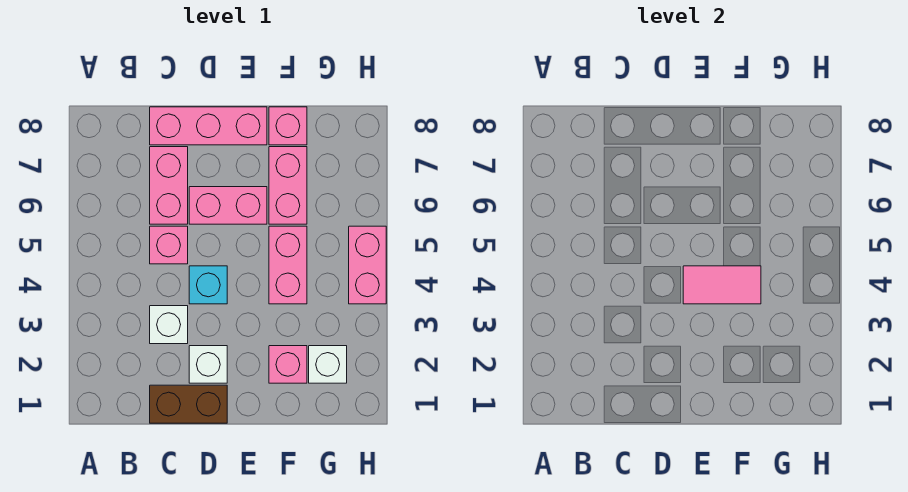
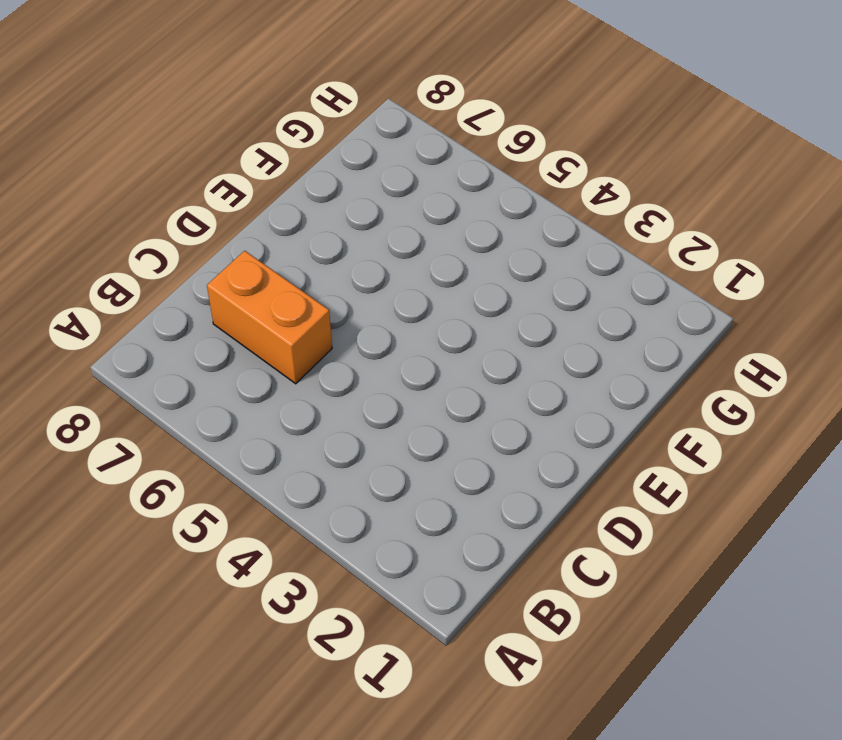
orange brick C6:C7 level 1 -> pink brick C6:C7 level 1
none -> brown brick C1:D1 level 1
none -> white brick C3 level 1
none -> pink brick C5 level 1

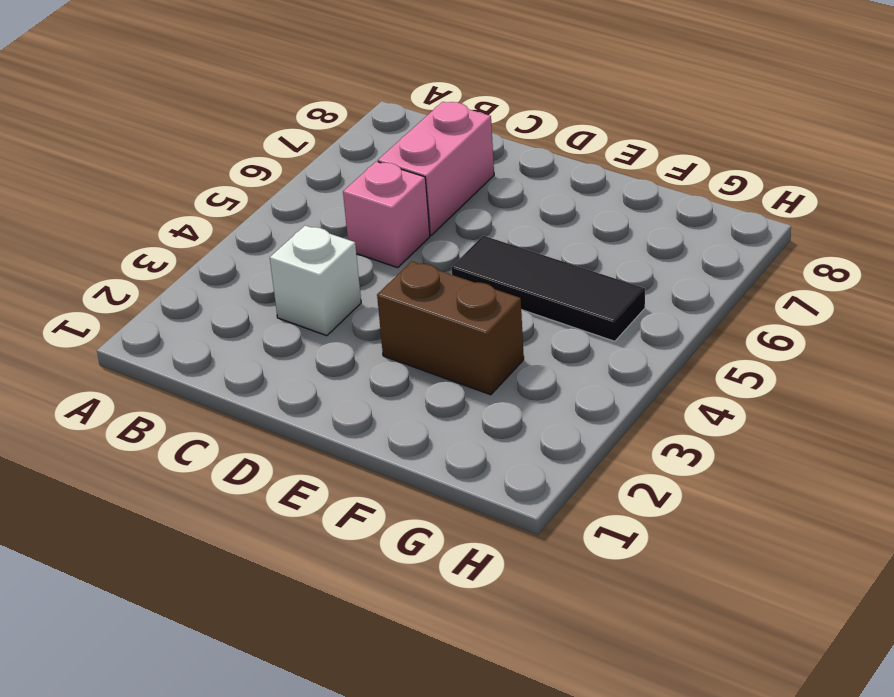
brown brick E3:F3 level 1 -> brown brick C1:D1 level 1
black tile E5:G5 level 1 -> pink brick F4:F5 level 1
none -> pink brick C8:E8 level 1
none -> white brick D2 level 1
none -> cyan brick D4 level 1

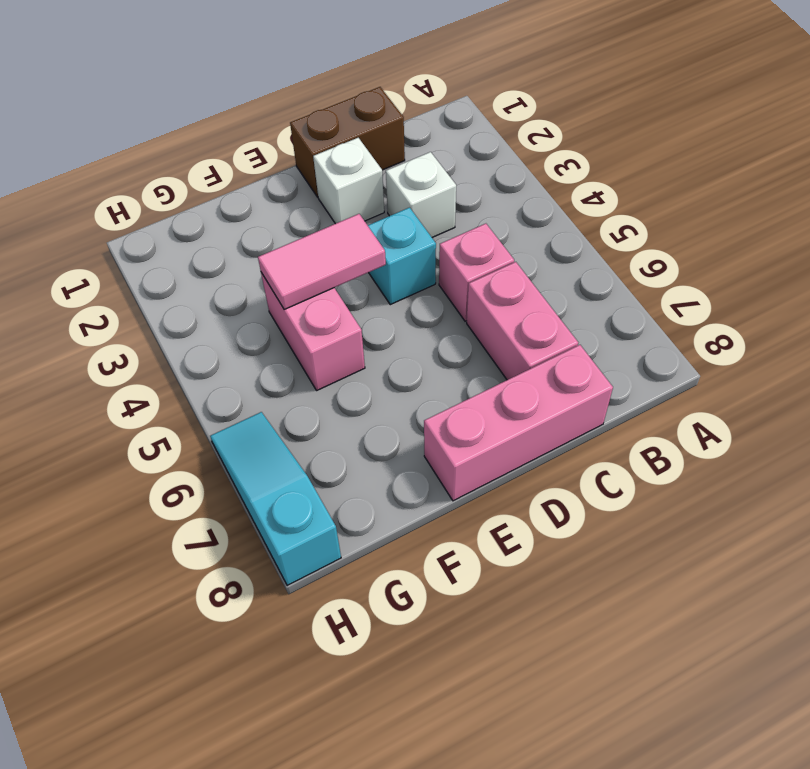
cyan slope H6:H8 level 1 top 8 -> none
none -> pink brick D6:E6 level 1
none -> pink brick F2 level 1
none -> pink brick F6:F7 level 1

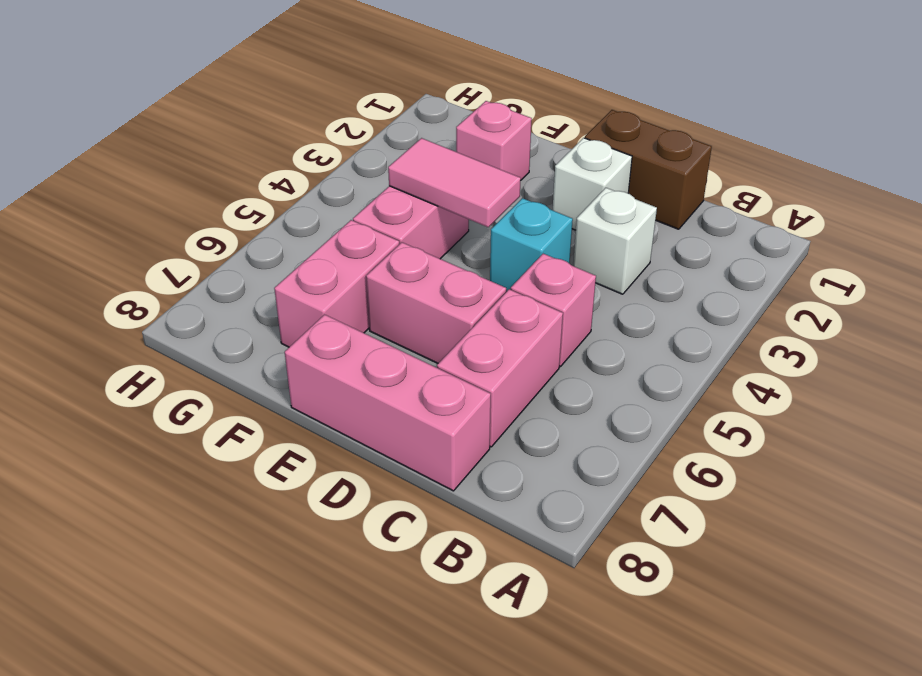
none -> pink brick F8 level 1
none -> white brick G2 level 1
none -> pink brick H4:H5 level 1

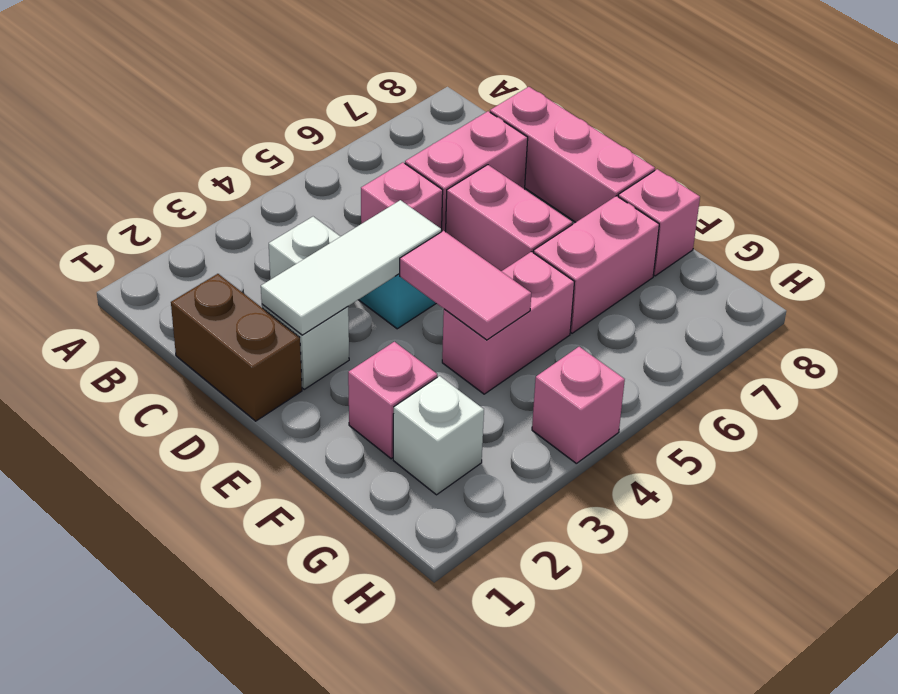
white tile D2:D4 level 2 -> none
pink brick H4 level 1 -> pink brick H4:H5 level 1

